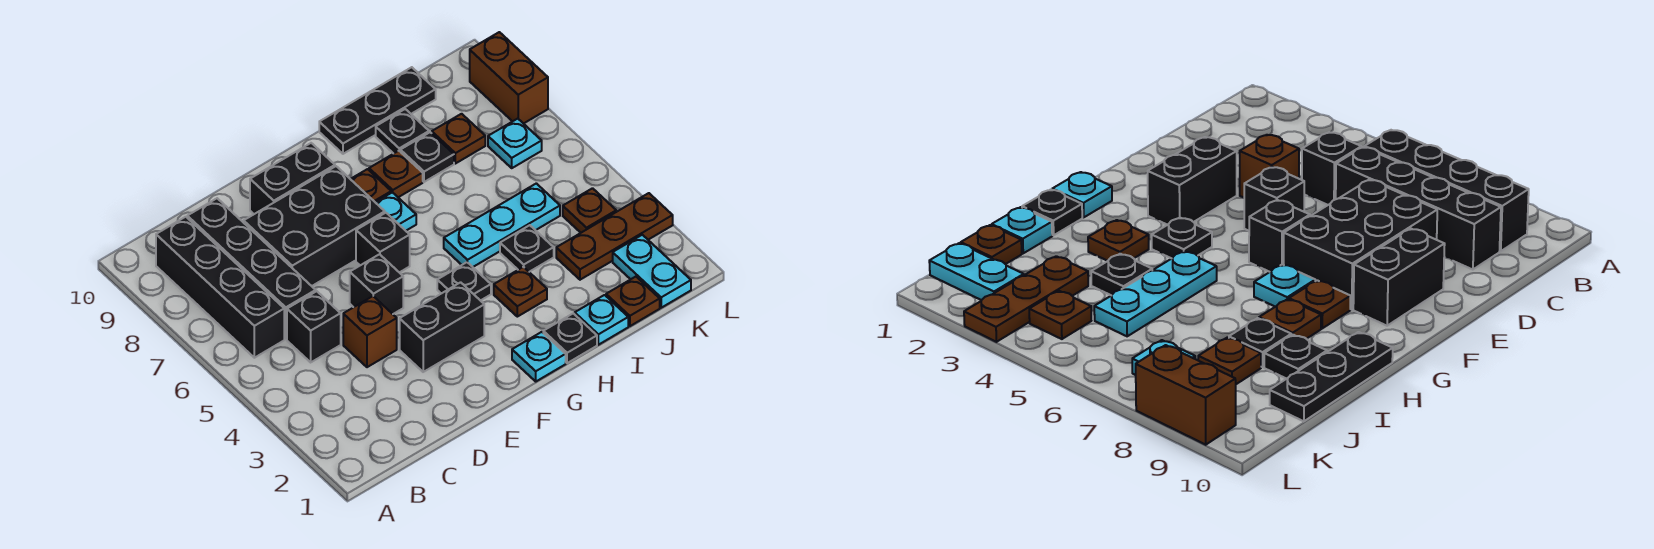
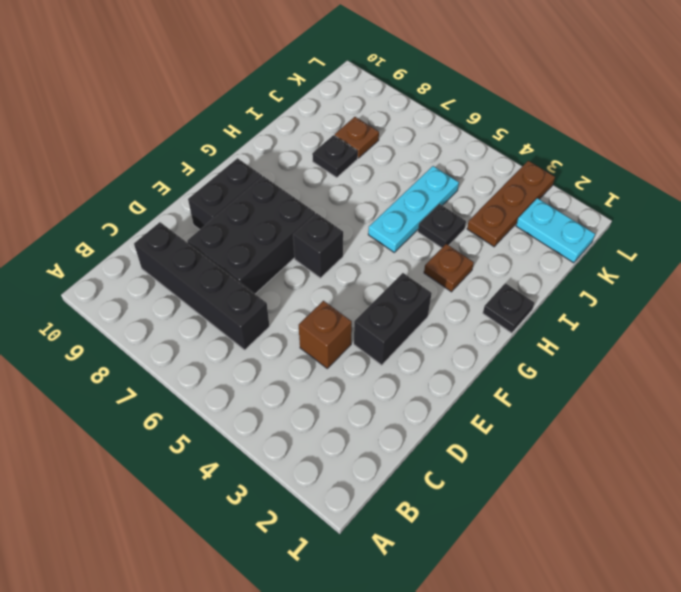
none -> black brick B6:B9 level 1
none -> black brick C5 level 1
none -> black brick E5 level 1

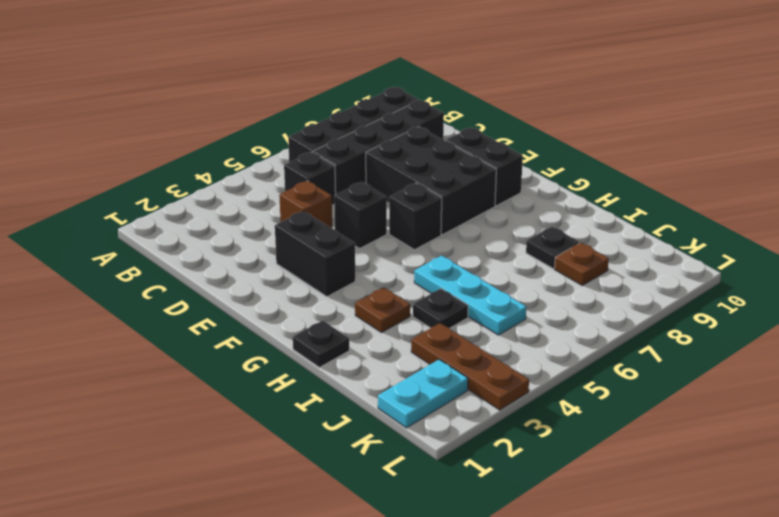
none -> cyan plate G1 level 1
none -> black plate G4 level 1
none -> cyan plate G7 level 1

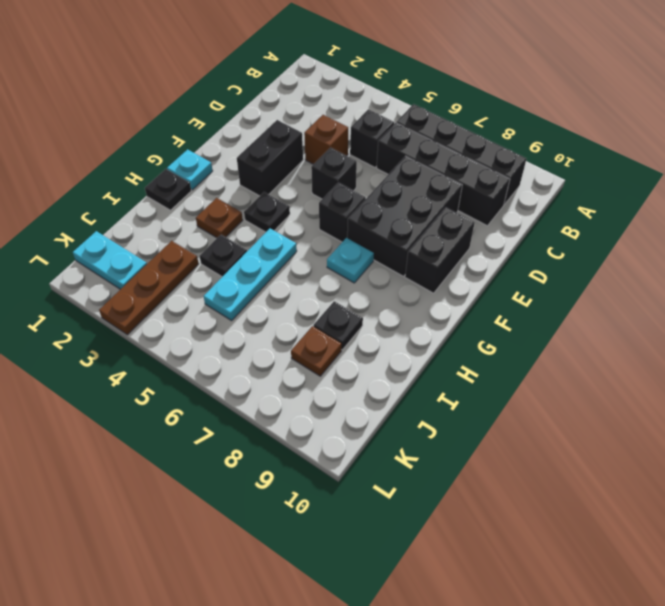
none -> brown plate G8 level 1
none -> brown plate H8 level 1
none -> black plate H10:J10 level 1

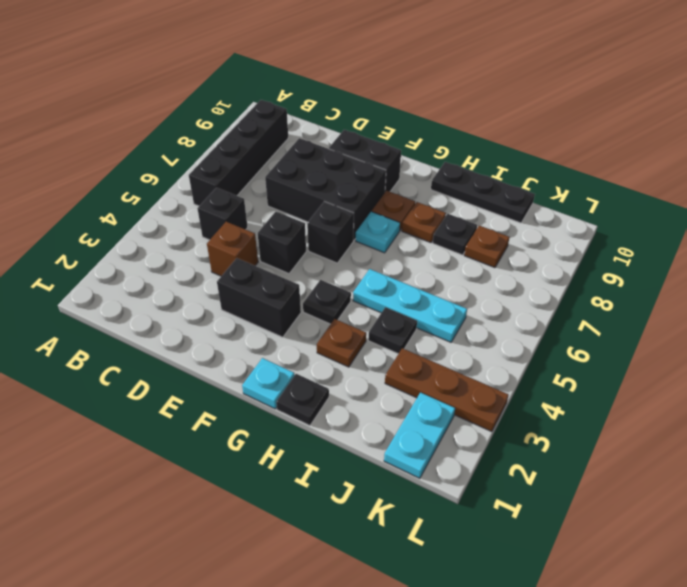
none -> black brick C6:C9 level 1
none -> cyan plate I1 level 1
none -> black plate I9 level 1

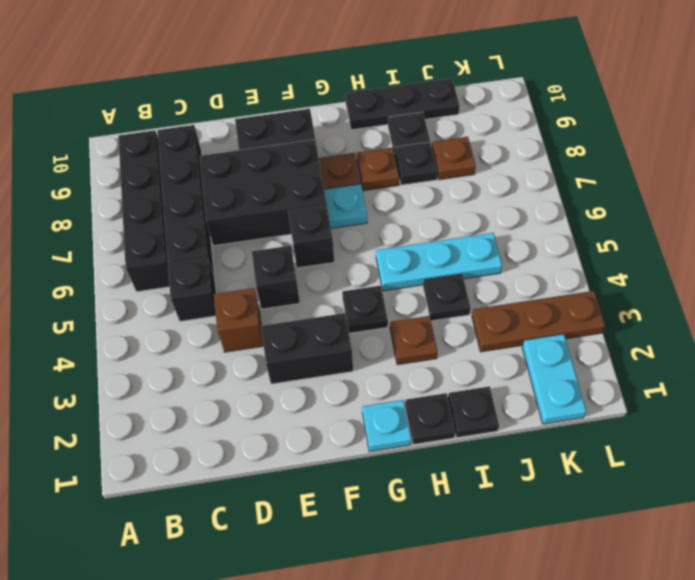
black plate I1 level 1 -> cyan plate I1 level 1
none -> brown plate J1 level 1
none -> brown plate K4 level 1
none -> cyan plate K7 level 1

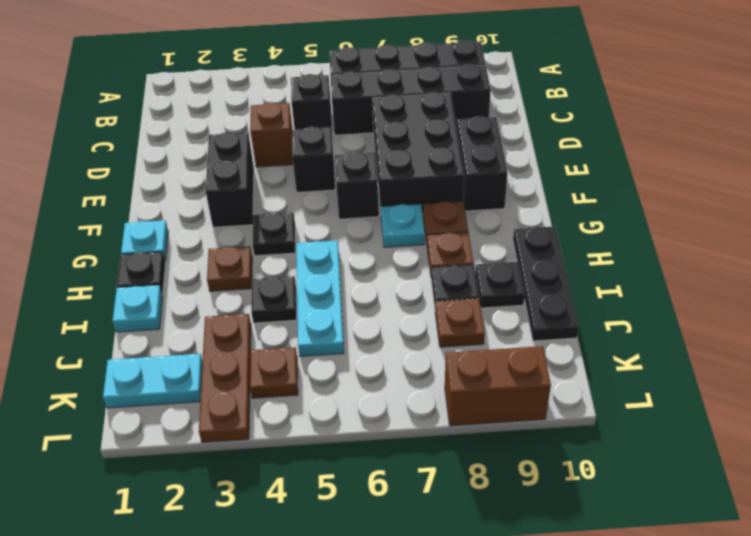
none -> brown plate J1 level 1
none -> cyan plate K7 level 1

